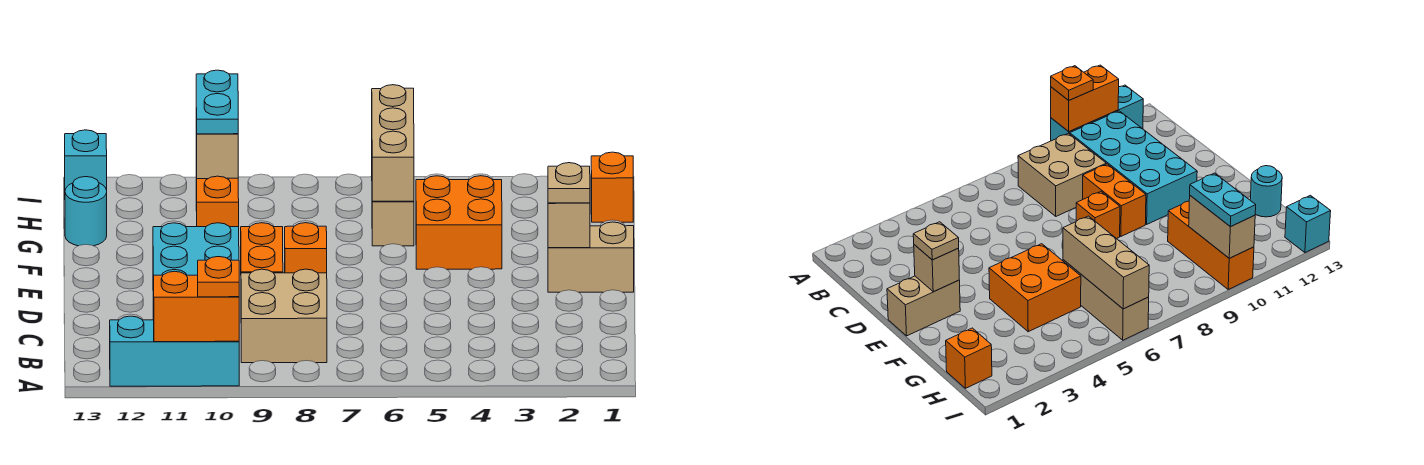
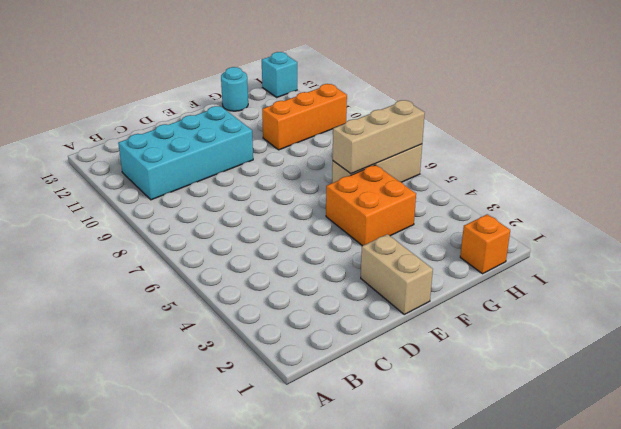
none -> cyan brick A10:A12 level 1
none -> tan brick B8:C9 level 1
none -> orange brick D9:E9 level 1

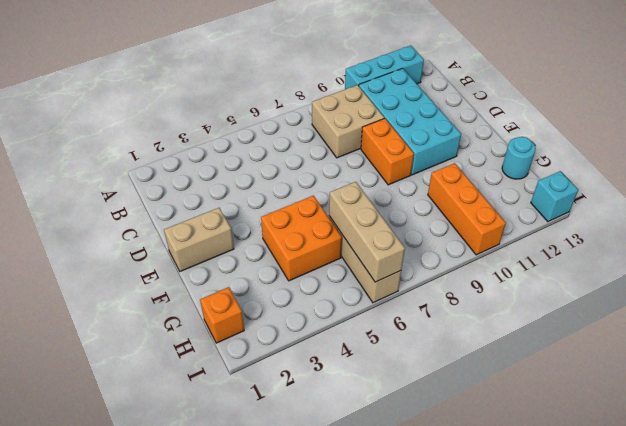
none -> orange brick E8 level 1
none -> orange brick A10:A11 level 2
none -> tan brick E2 level 2

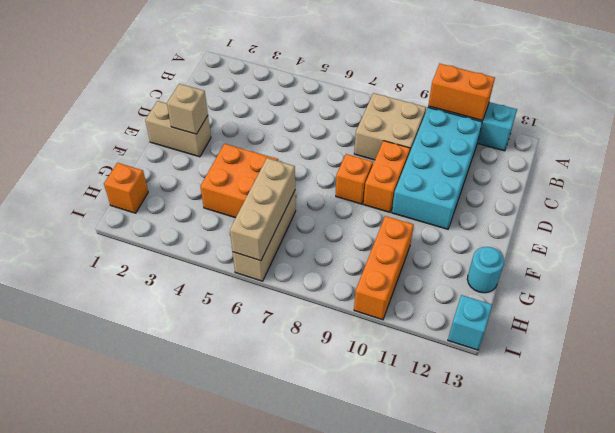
none -> tan brick H10:I10 level 2
none -> orange plate A10 level 3
none -> tan plate E2 level 3

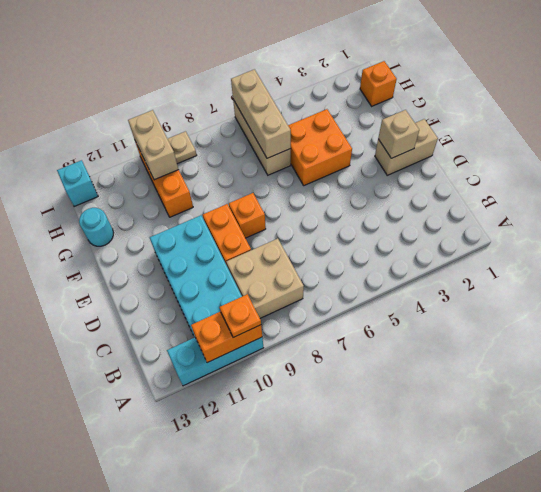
tan plate I9 level 1 -> tan plate E2 level 3
none -> cyan plate H10:I10 level 3

